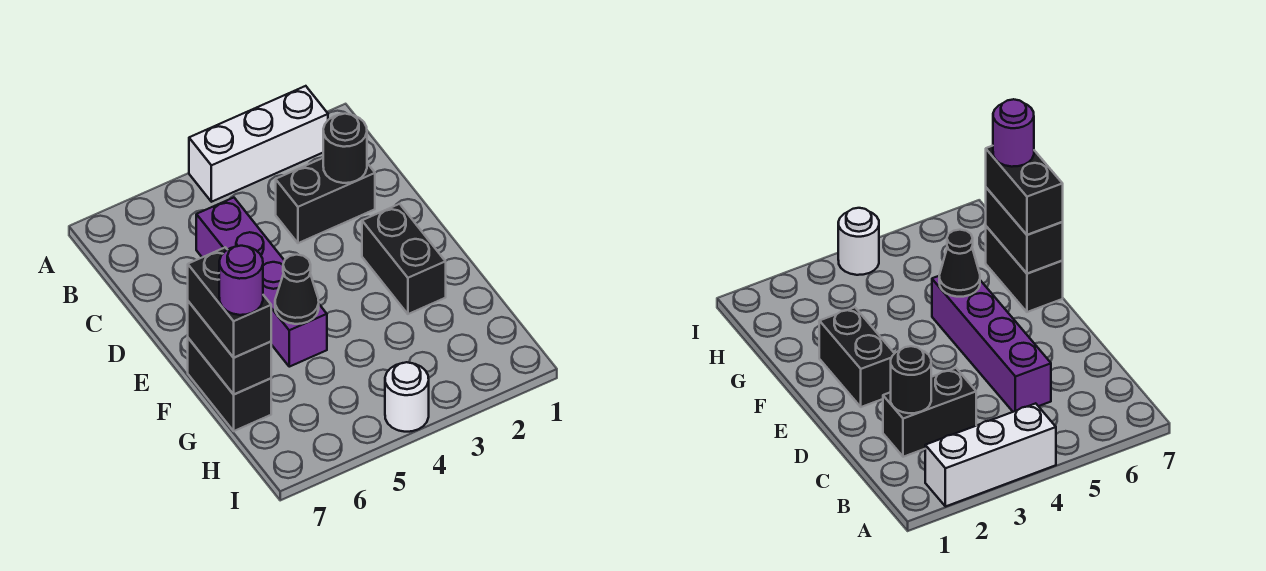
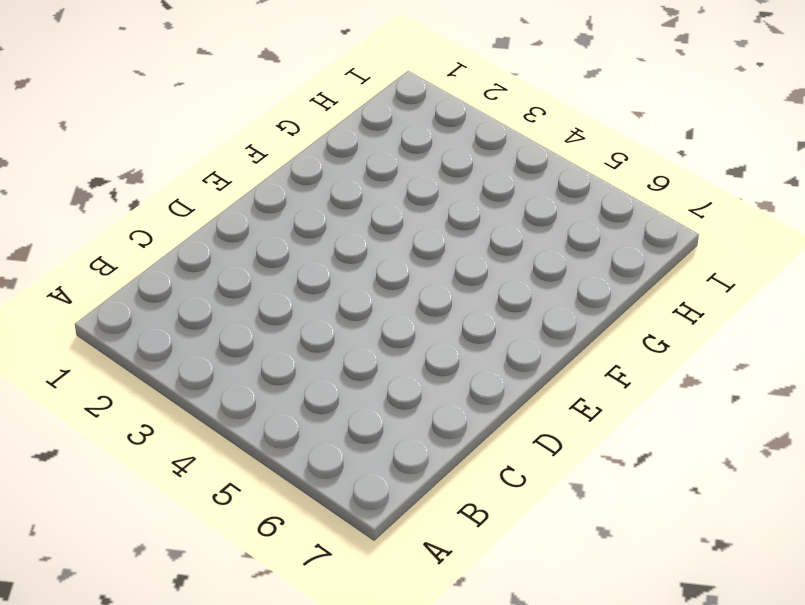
none -> white brick A2:A4 level 1
none -> black brick C2:C3 level 1

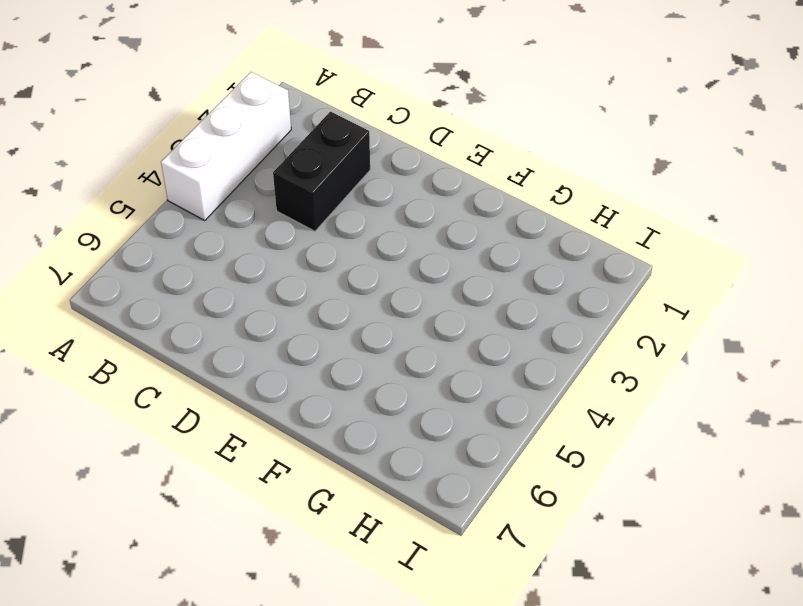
none -> purple brick C5:F5 level 1
none -> black brick E2:F2 level 1

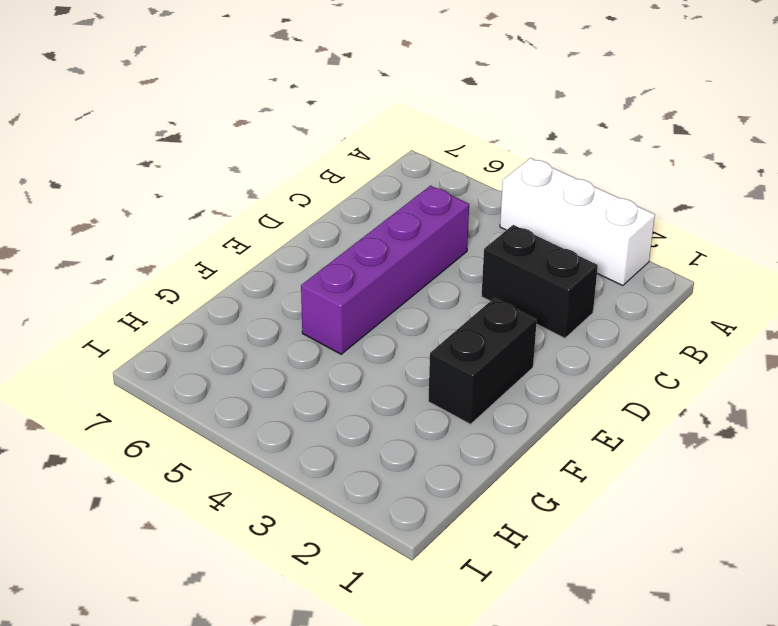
none -> black brick F7:G7 level 1
none -> white round brick I4 level 1

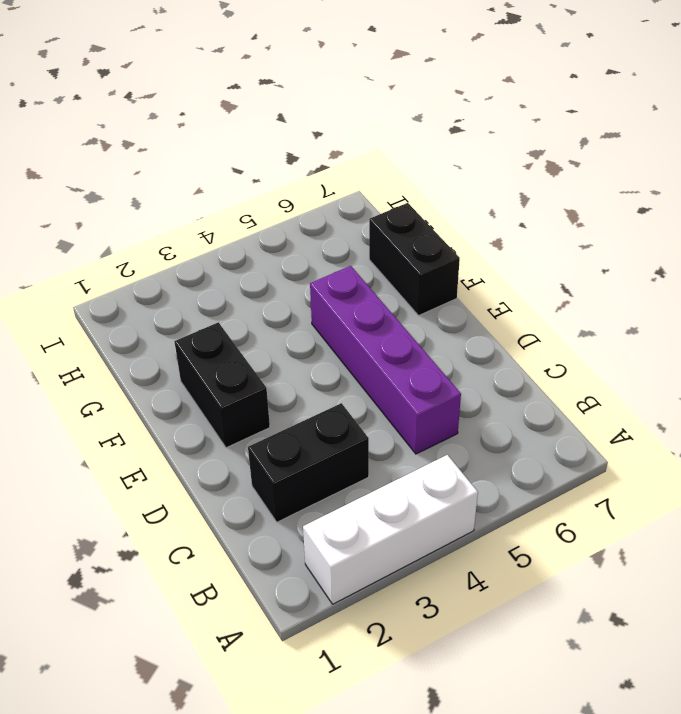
none -> white round brick I4 level 1
none -> black round brick C2 level 2

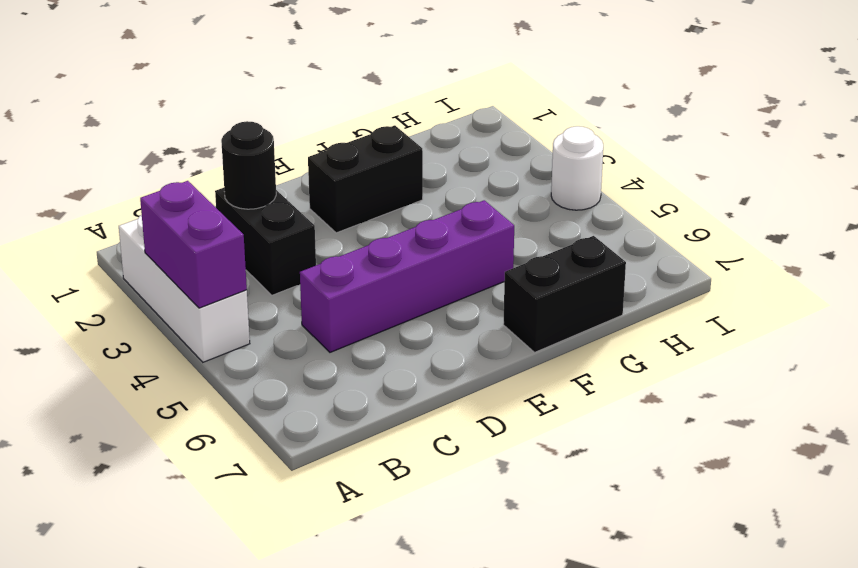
purple brick A3:A4 level 2 -> none
none -> black cone F5 level 2
none -> black brick F7:G7 level 2

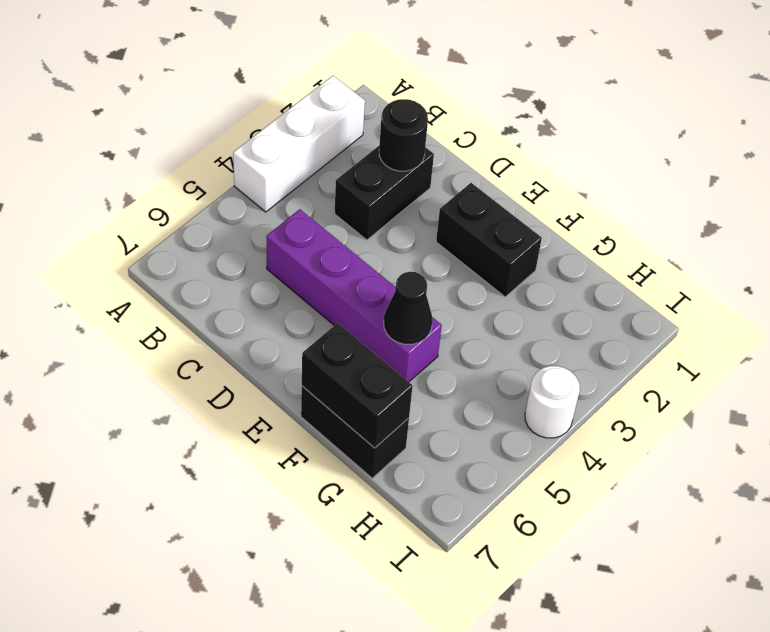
none -> black brick F7:G7 level 3
none -> purple round brick G7 level 4

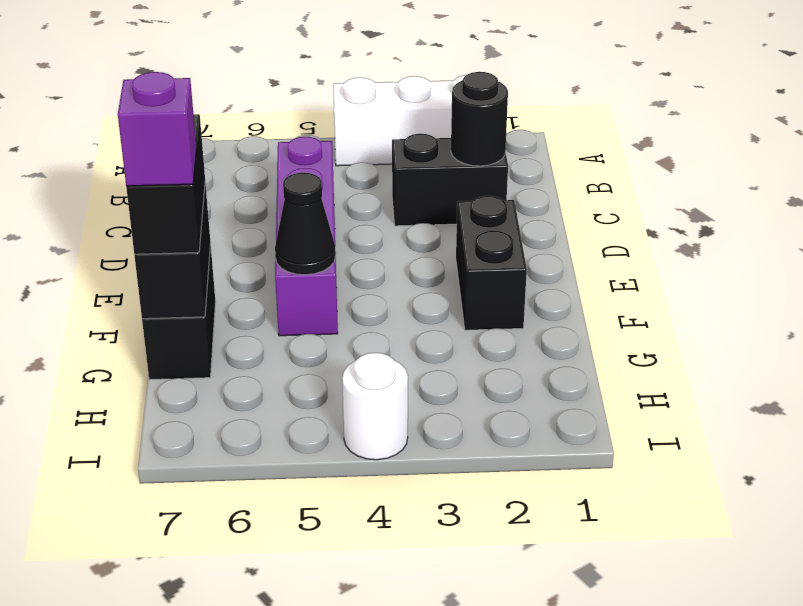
purple brick G7 level 4 -> purple round brick G7 level 4

